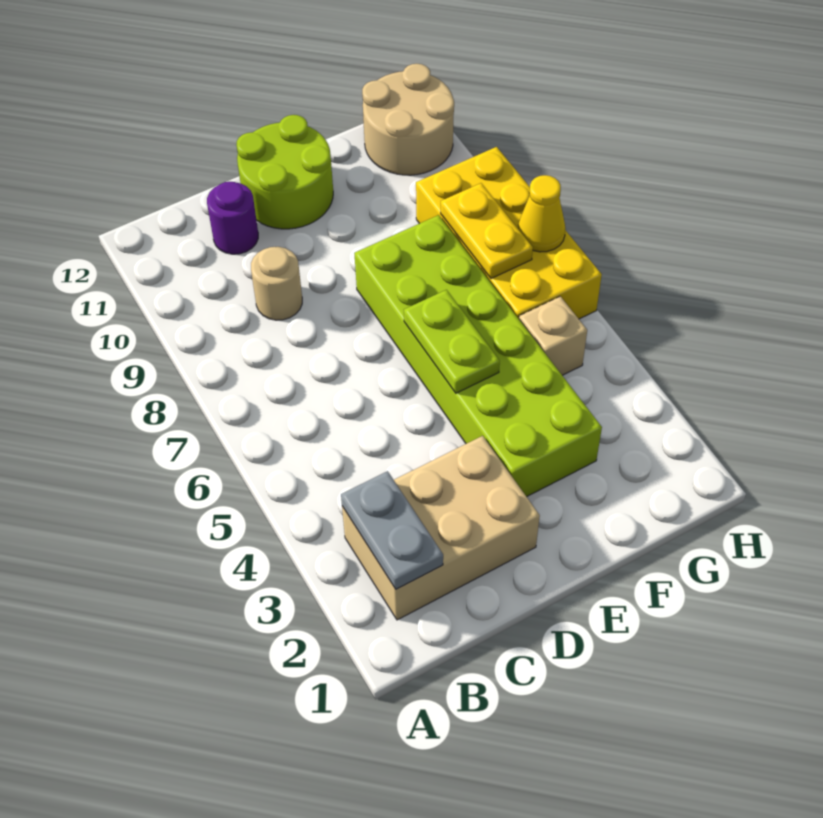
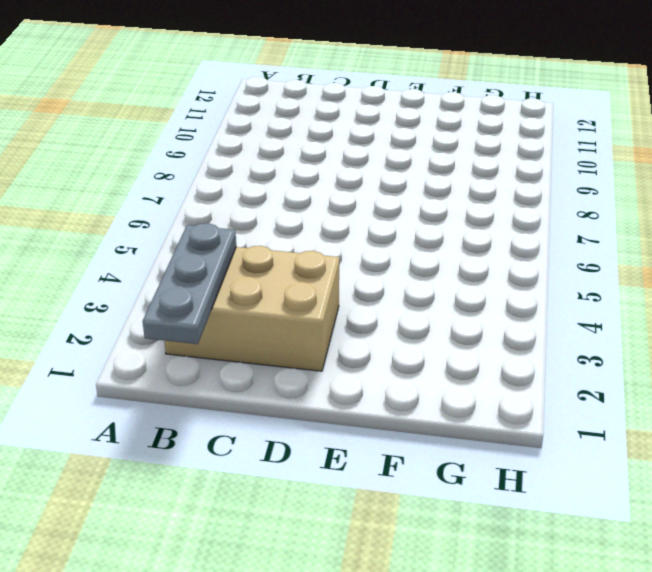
grey plate B1:B3 level 2 -> grey plate B2:B3 level 2
none -> tan round brick C9 level 1
none -> purple round brick C11 level 1
none -> lime round brick D11:E12 level 1

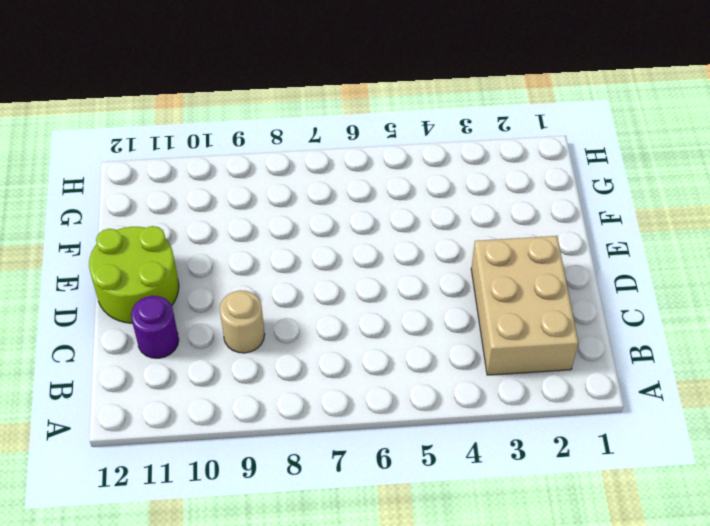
none -> lime brick E3:F8 level 1
none -> tan brick G5 level 1
none -> yellow brick G6:H9 level 1

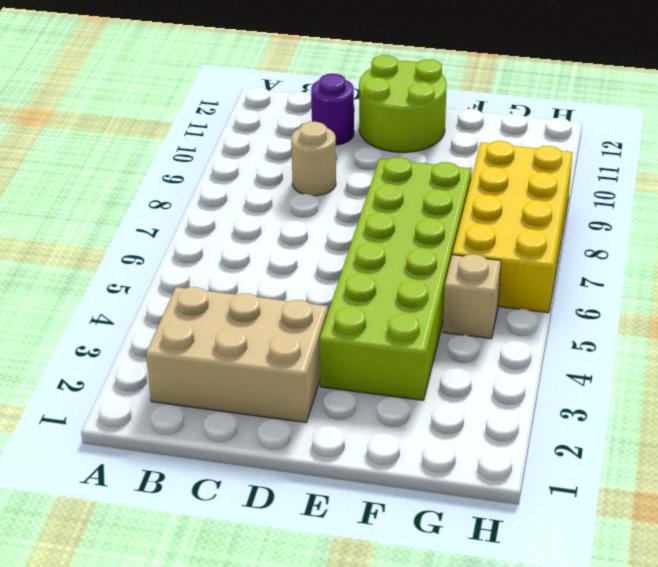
none -> tan round brick G11:H12 level 1
none -> grey plate B2:B3 level 2
none -> lime plate E5:E6 level 2

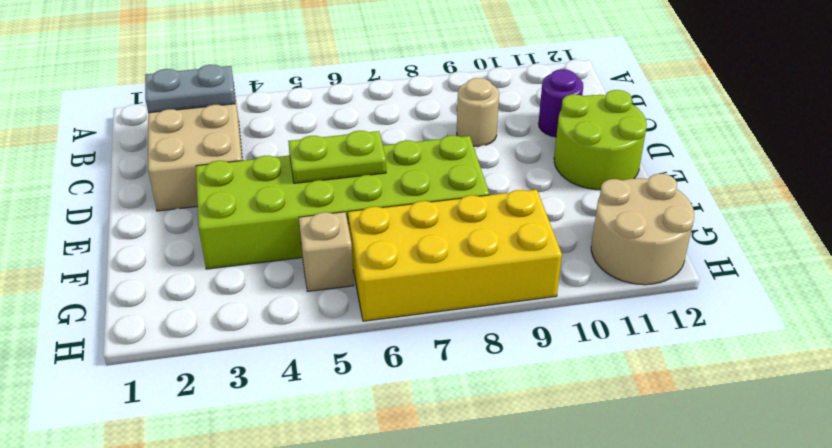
none -> yellow plate G7:G8 level 2
none -> yellow cone H7 level 2

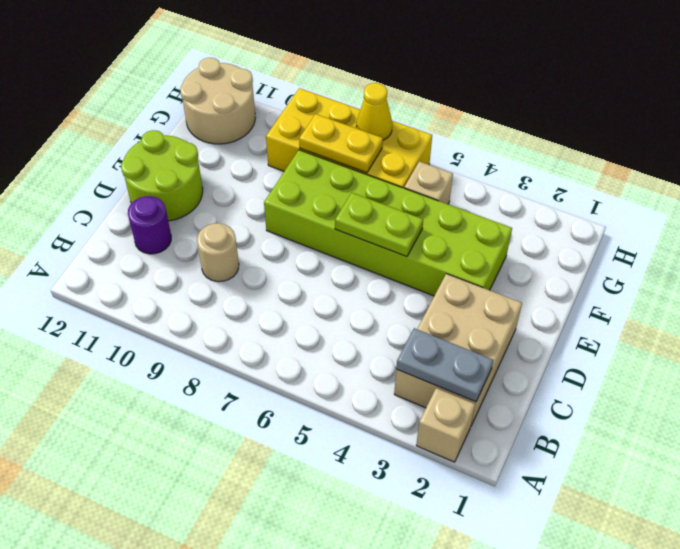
tan brick A2 level 1 -> none

